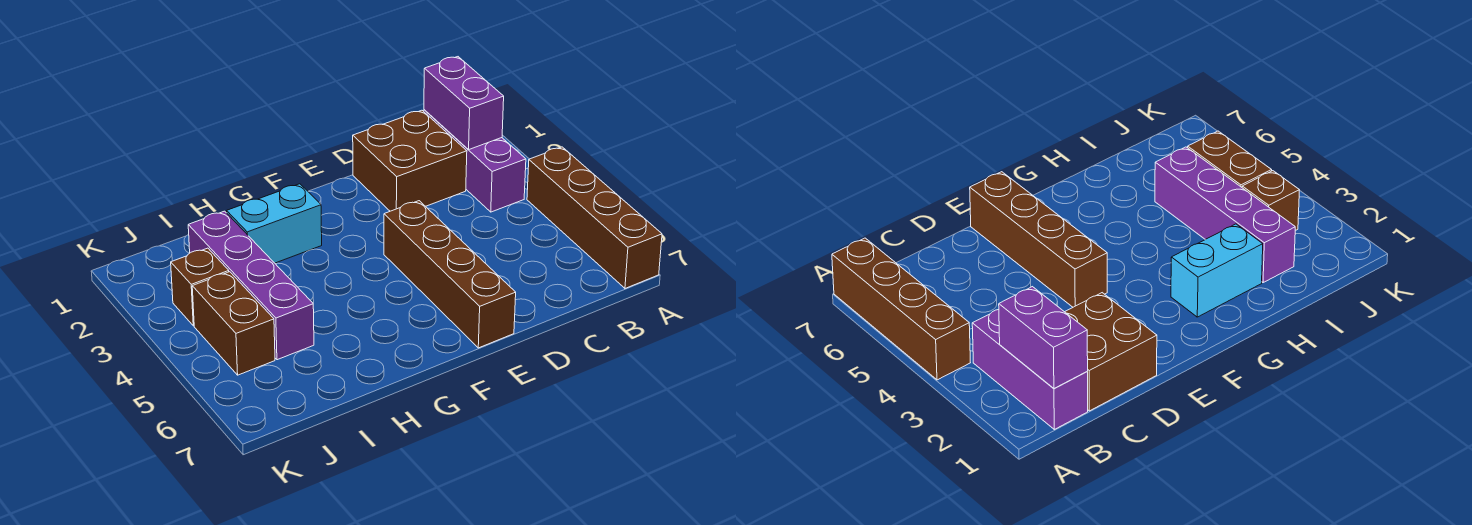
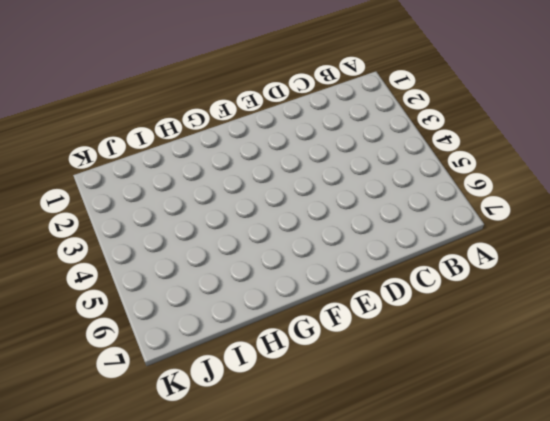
none -> brown brick A4:A7 level 1
none -> purple brick B1:B3 level 1

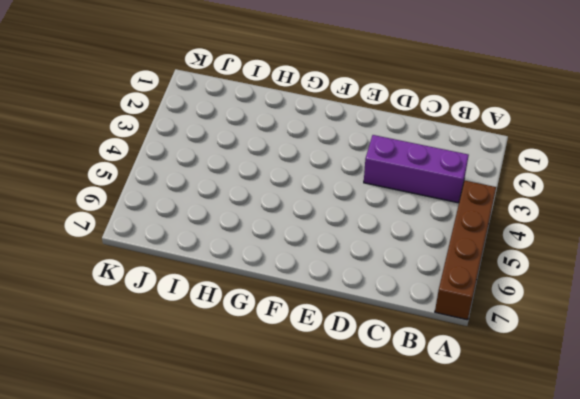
purple brick B3:D3 level 1 -> purple brick B1:B3 level 1
none -> brown brick C1:D2 level 1
none -> brown brick E4:E7 level 1

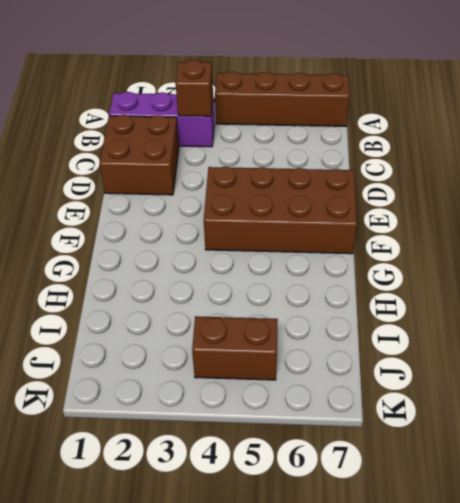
brown brick B3 level 2 -> brown brick J3 level 1
brown brick E4:F7 level 1 -> brown brick E4:E7 level 1
none -> cyan brick G2:H2 level 1
none -> purple brick I2:I5 level 1

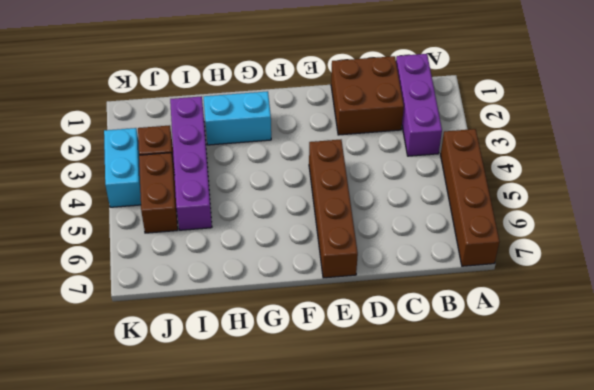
cyan brick K3:K4 level 1 -> none
none -> purple brick B1:B2 level 2

